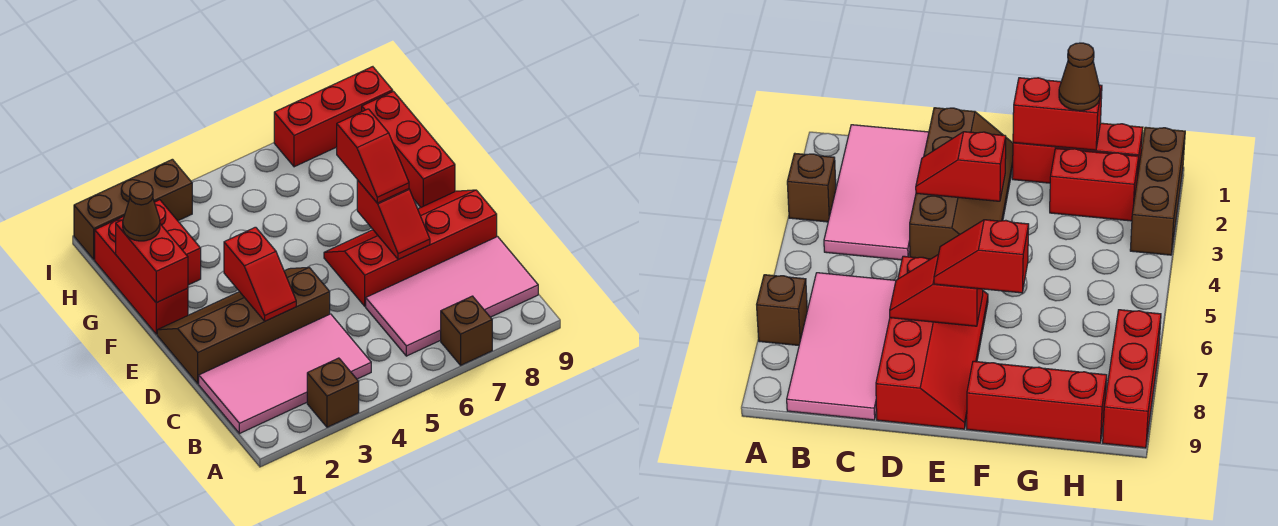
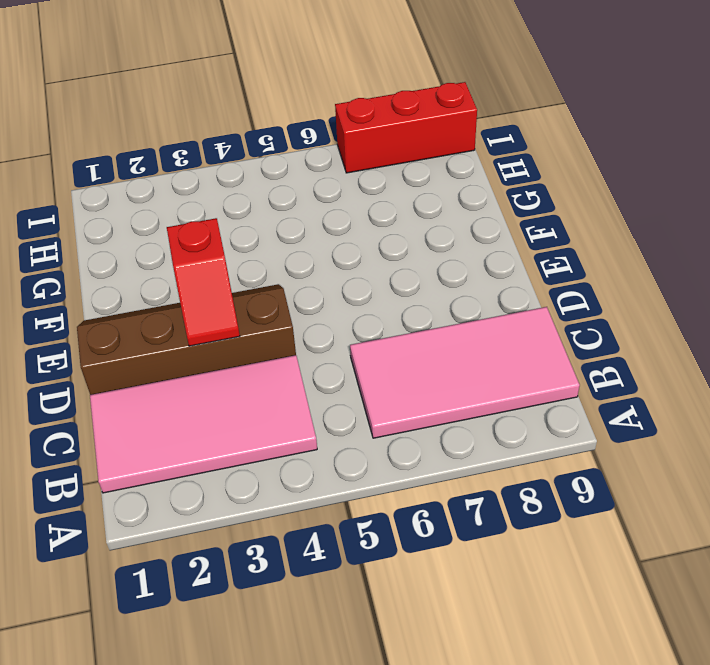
none -> brown brick A3 level 1
none -> brown brick A7 level 1
none -> red slope D6:E9 level 1 top D

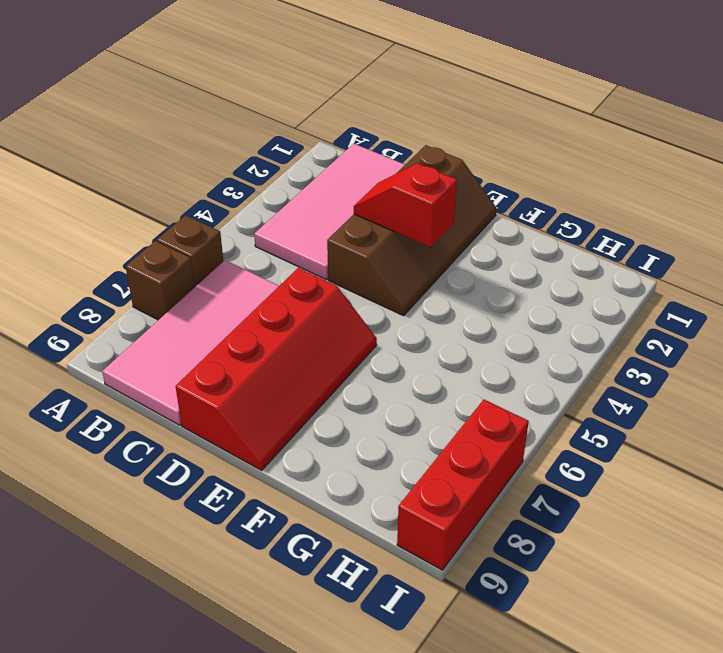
brown brick A6 level 1 -> brown brick A3 level 1
none -> red brick F1:H1 level 1
none -> red brick F9:H9 level 1
none -> red brick G2:H2 level 1

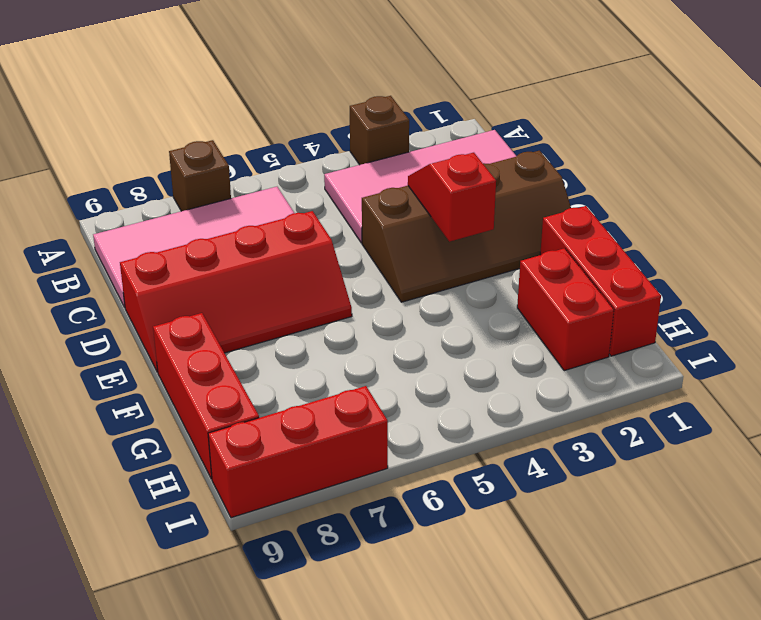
none -> brown brick I1:I3 level 1
none -> red slope D7:E7 level 2 top E
none -> red brick F1:G1 level 2

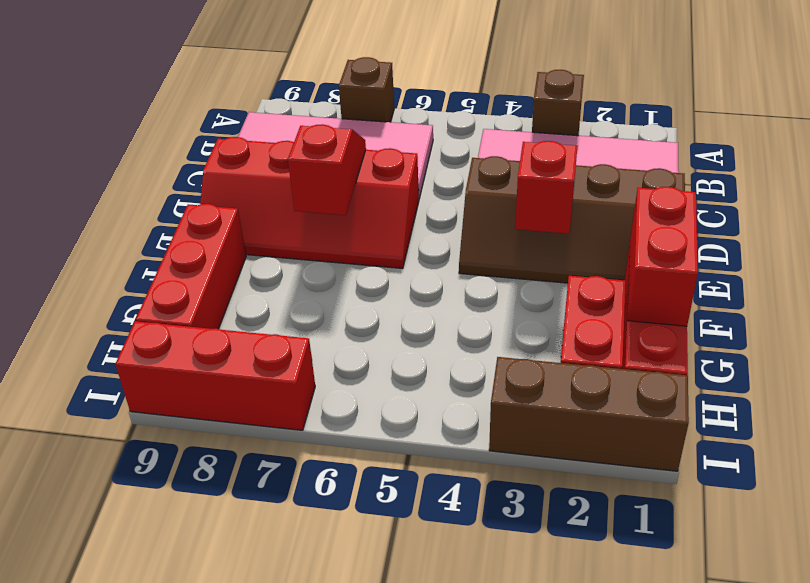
none -> red slope E7:F7 level 3 top F
none -> brown cone G1 level 3

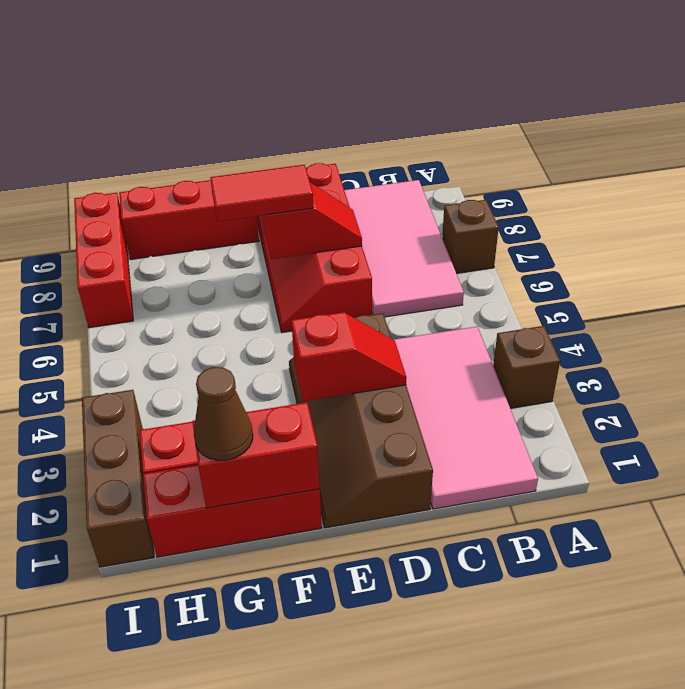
red tile E7:F7 level 3 -> red slope E7:F7 level 3 top F

